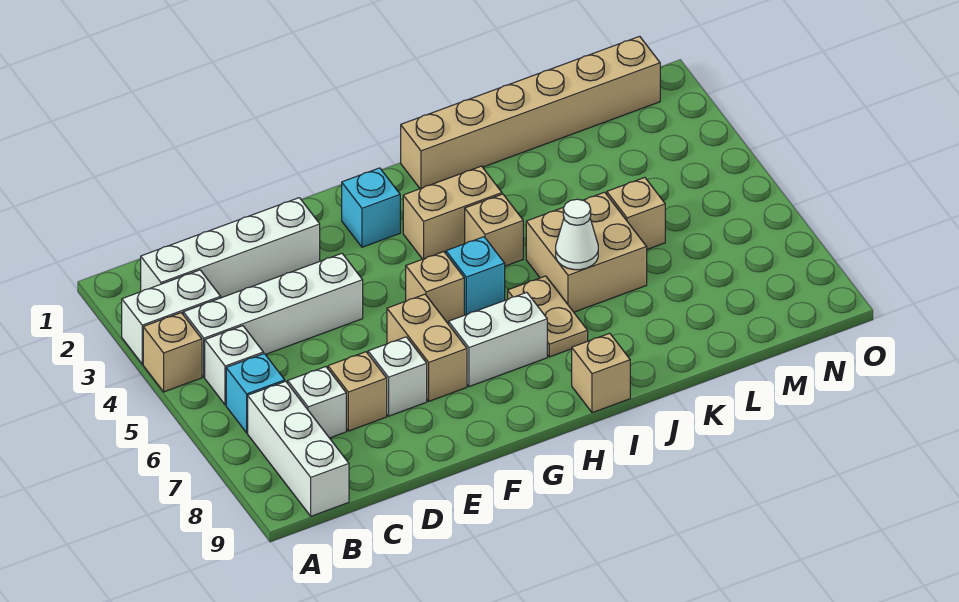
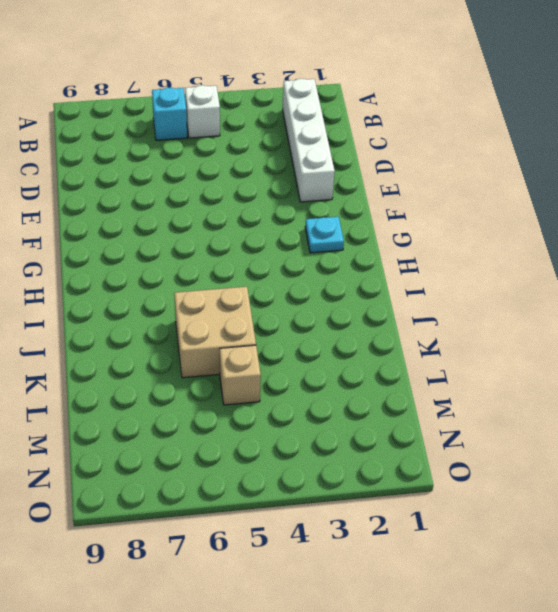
cyan plate G2 level 1 -> cyan brick G2 level 1
none -> white brick A3:B3 level 1
none -> tan brick A4 level 1
none -> white brick B4:E4 level 1

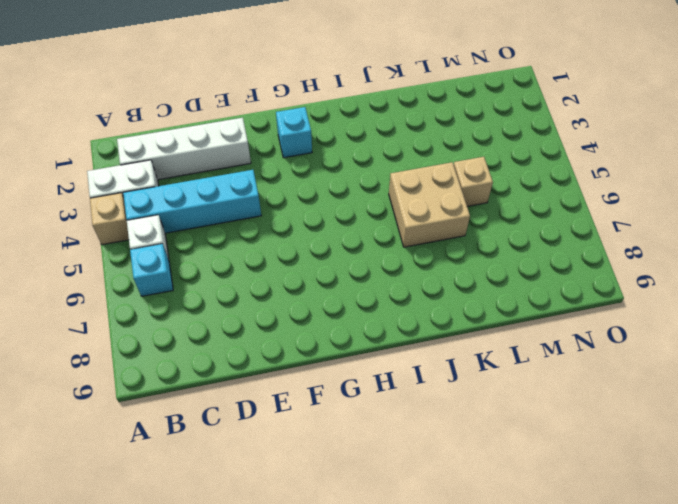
cyan brick B4:E4 level 1 -> white brick B4:E4 level 1
none -> white brick B7:B9 level 1
none -> white brick C7 level 1
none -> tan brick D7 level 1

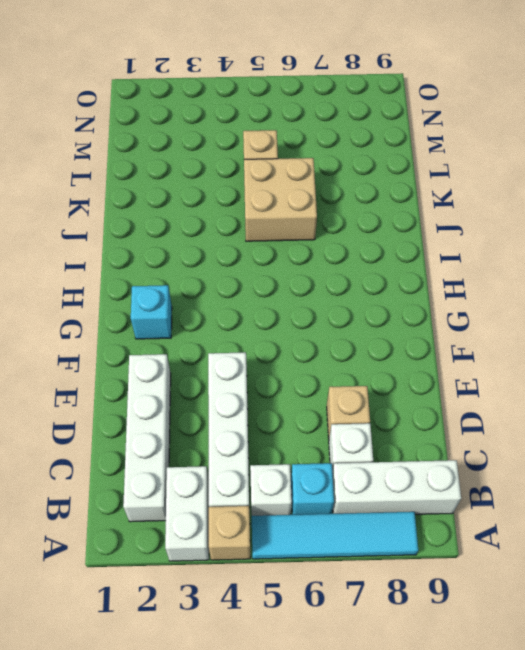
cyan tile A5:A8 level 1 -> none
none -> white brick E7 level 1
none -> tan brick F6:F7 level 1
none -> tan brick G5 level 1

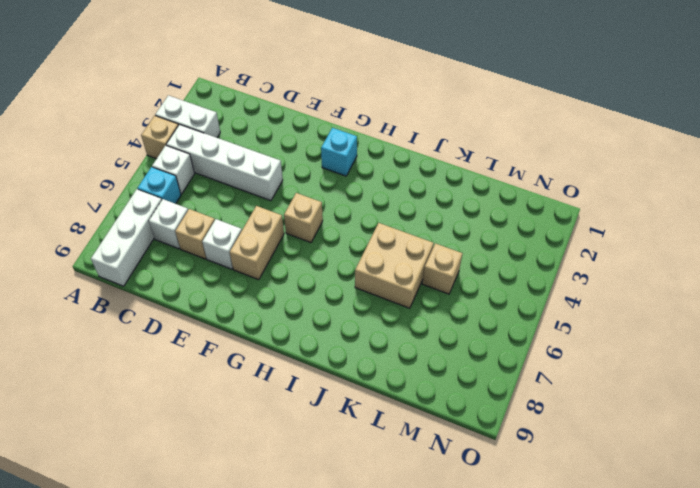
none -> white brick B2:E2 level 1
none -> white brick G7:H7 level 1
none -> tan brick H3:I3 level 1

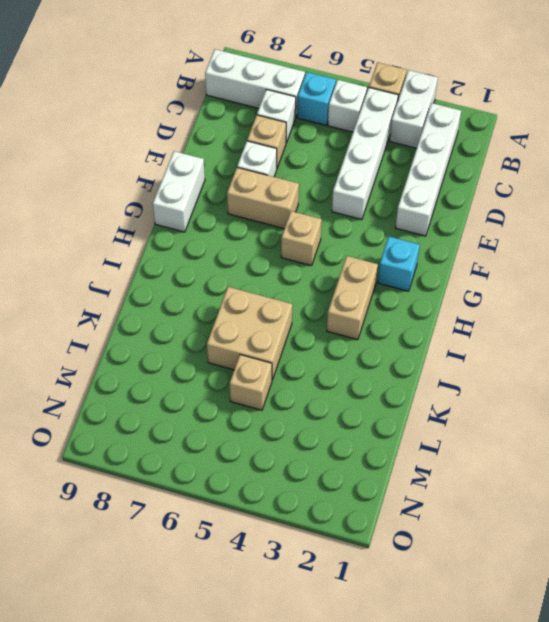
white brick F9:G9 level 1 -> white brick G7:H7 level 1
none -> cyan brick H5 level 1
none -> tan brick I1:N1 level 1
none -> tan brick I4 level 1

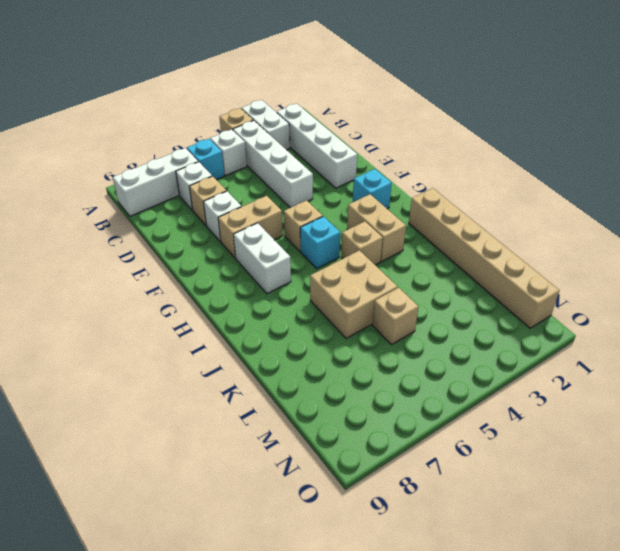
none -> tan plate I6:I7 level 1
none -> tan brick I9 level 1
none -> white cone J6 level 2

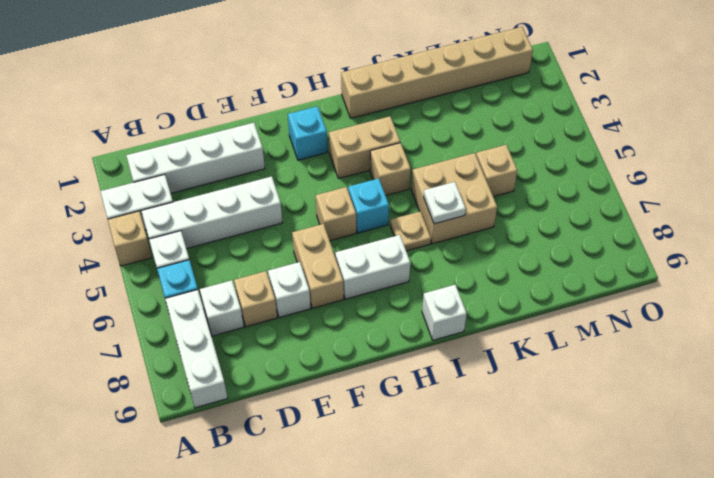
tan plate I6 level 1 -> tan plate I6:I7 level 1
white brick I9 level 1 -> tan brick I9 level 1
white plate J6 level 2 -> white cone J6 level 2

